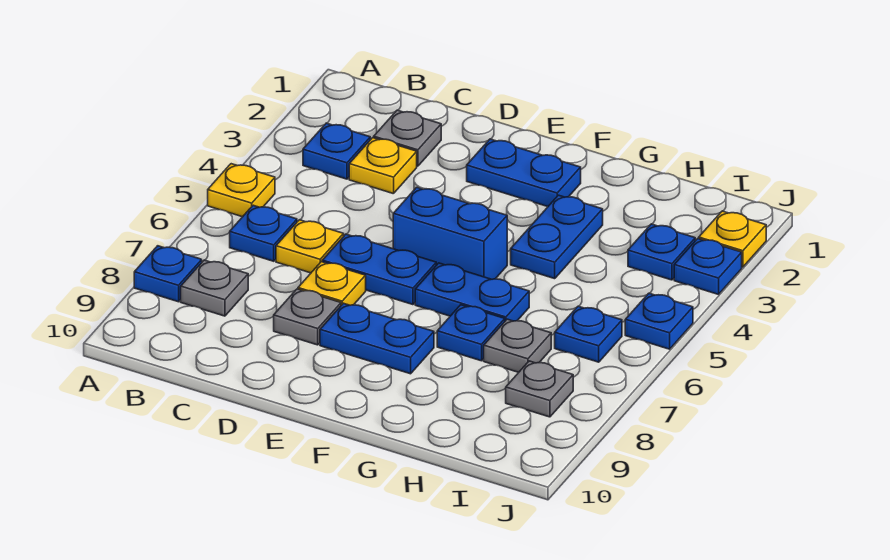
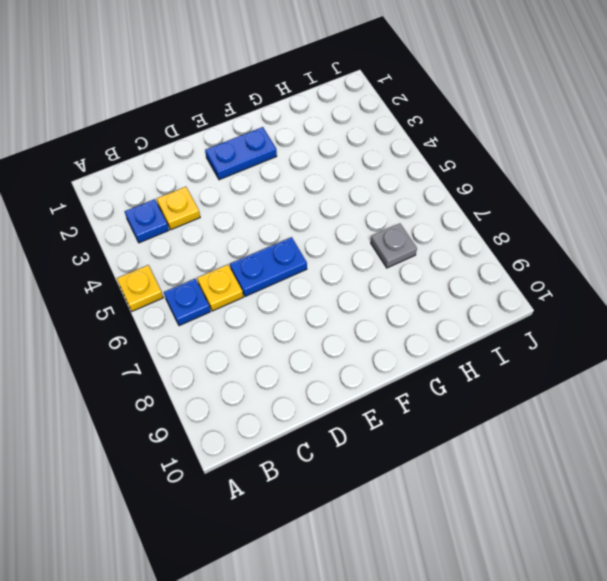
none -> blue plate A8 level 1
none -> grey plate B8 level 1
none -> grey plate C2 level 1

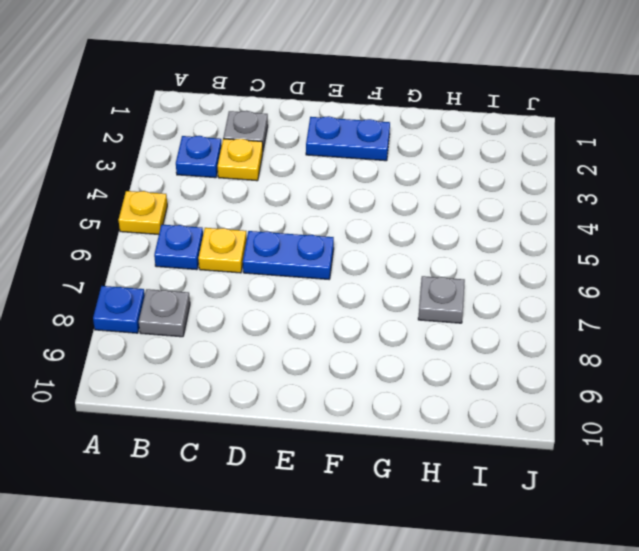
none -> yellow plate D7 level 1
none -> grey plate D8 level 1
none -> blue brick E5:F5 level 1

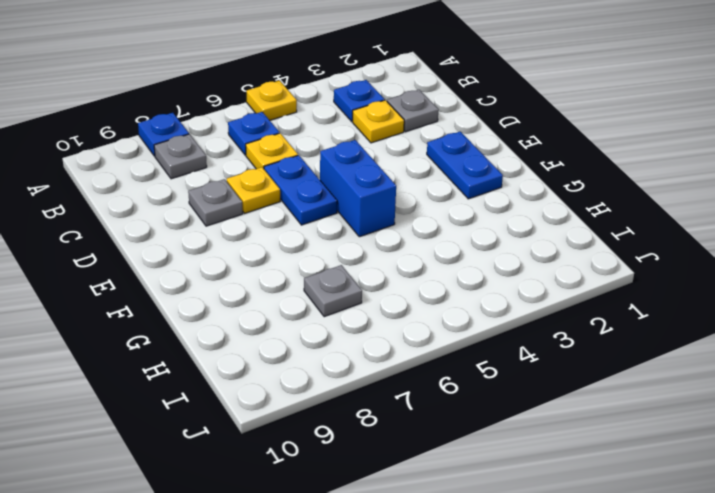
none -> blue plate E8:F8 level 1
none -> blue plate F6:G6 level 1
none -> blue plate G3:G4 level 1

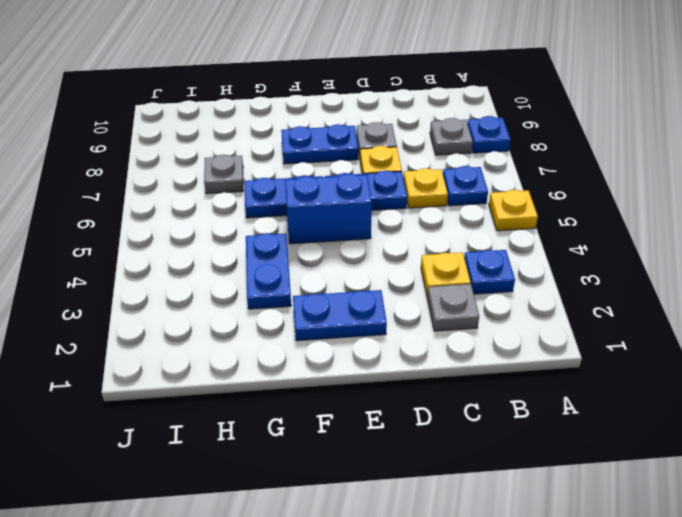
none -> blue plate G7 level 1
none -> blue plate I3 level 1
none -> blue plate I6 level 1

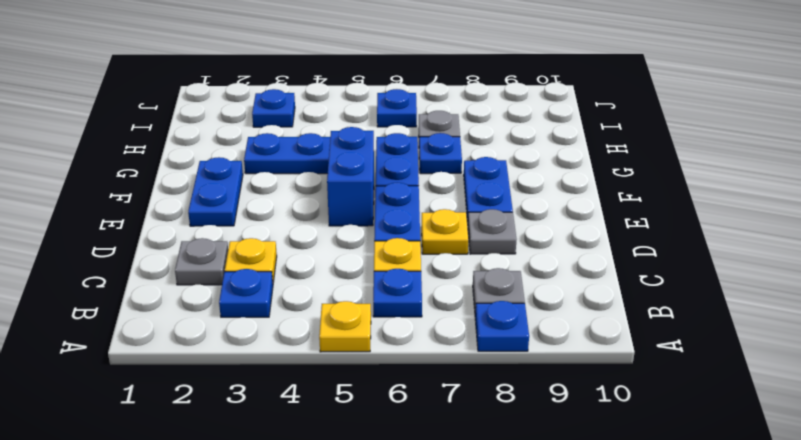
none -> grey plate I8 level 1
none -> yellow plate J2 level 1
none -> blue plate J3 level 1

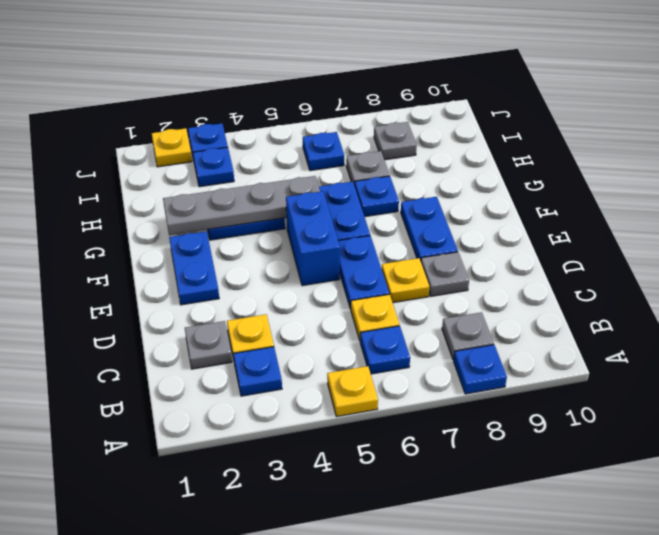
grey plate G2:G5 level 2 -> none
none -> blue plate J5 level 1

